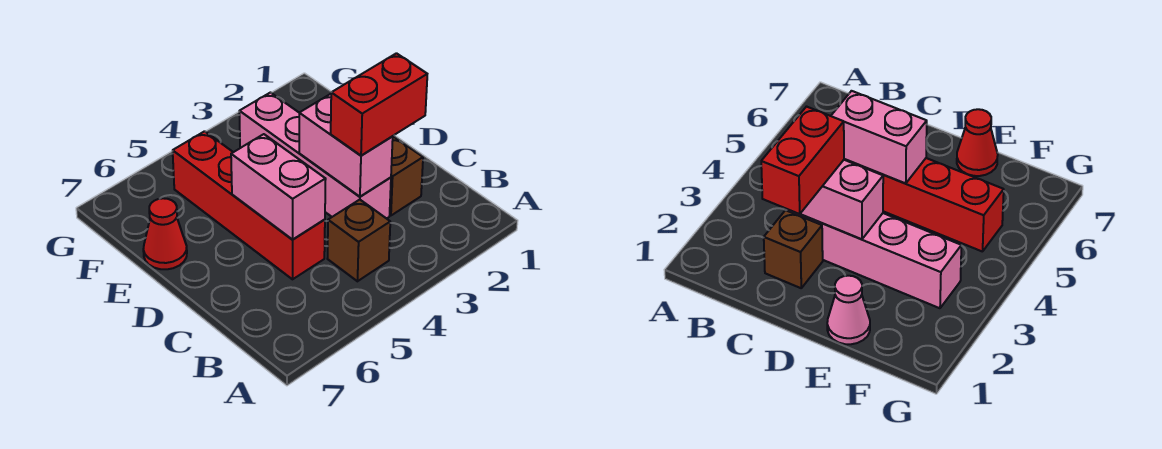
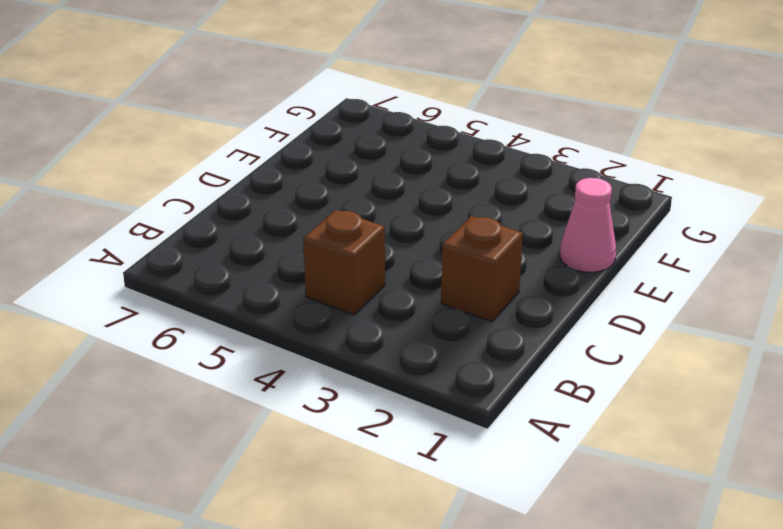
none -> pink brick C3:F3 level 1
none -> red brick C5:F5 level 1

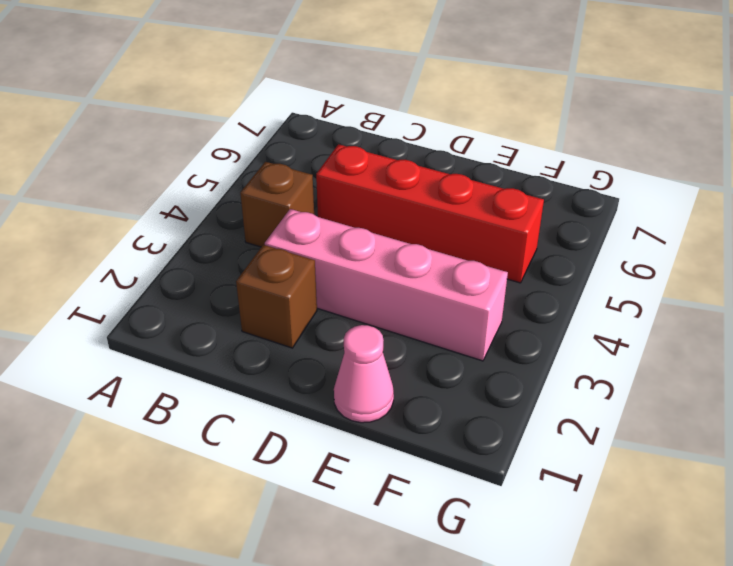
none -> red cone E7 level 1
none -> pink brick C3:D3 level 2

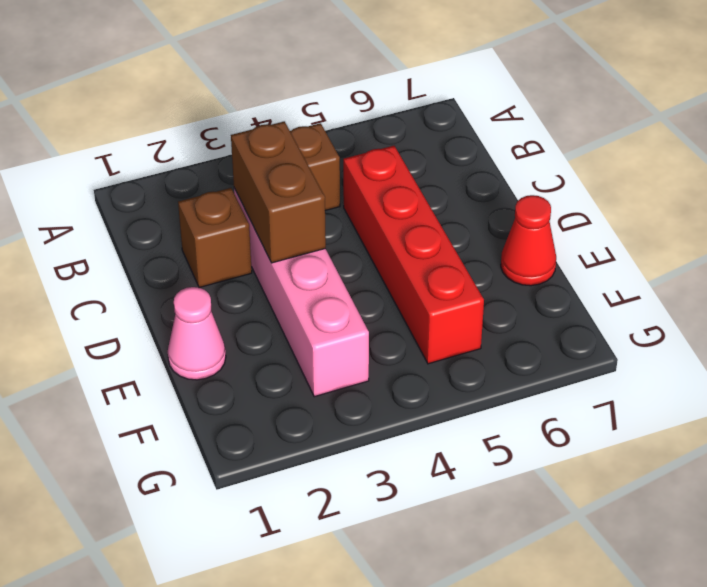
brown brick C3:D3 level 2 -> pink brick C3:D3 level 2
none -> pink brick C5:D5 level 2
none -> red brick C2:C3 level 3

